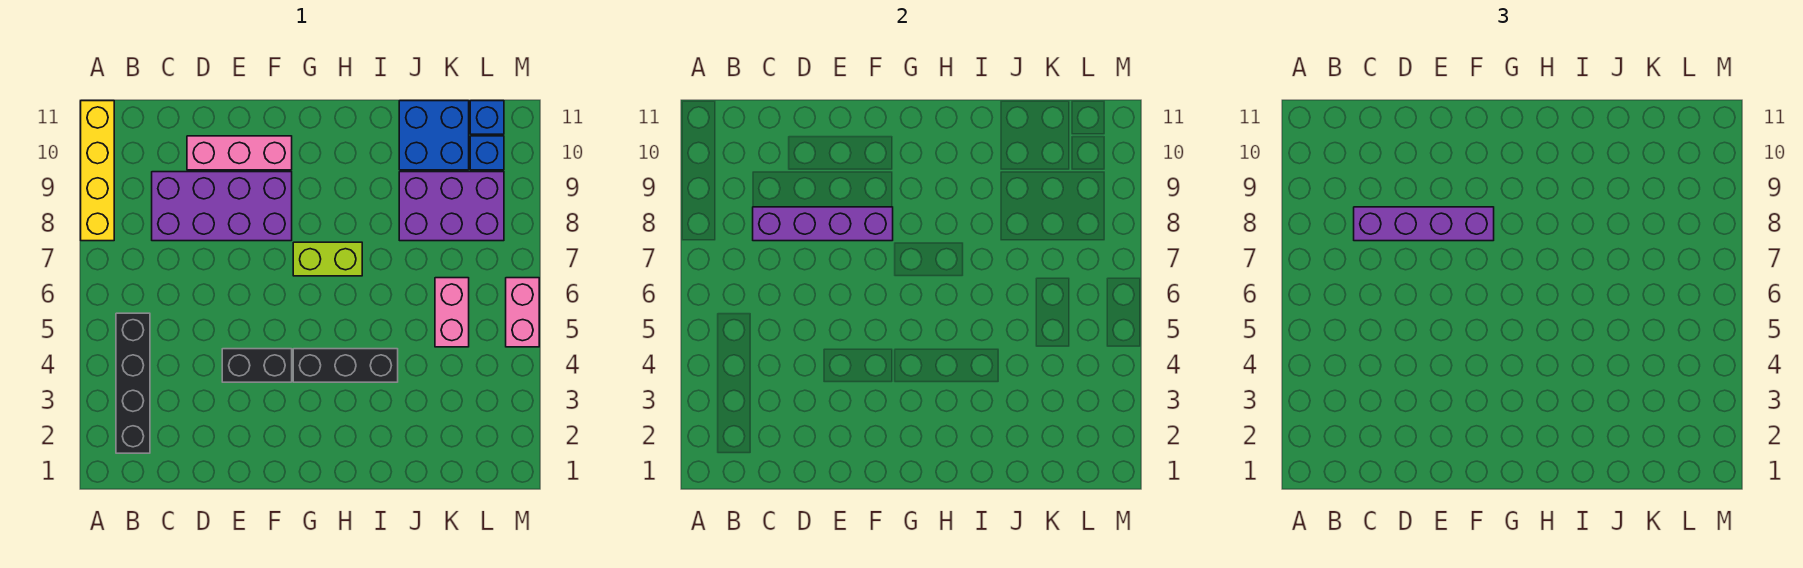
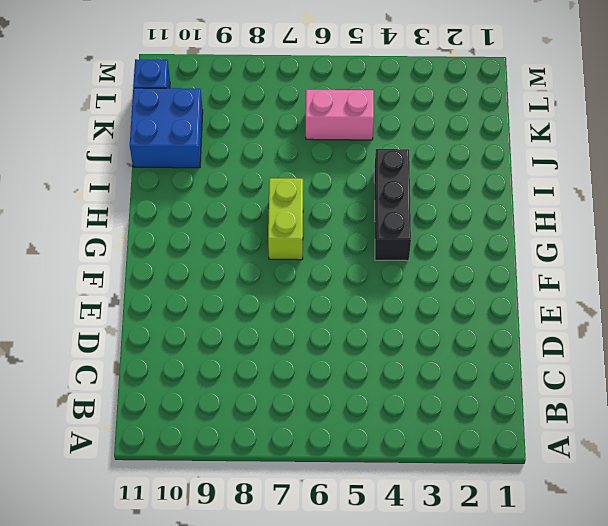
none -> yellow brick A8:A11 level 1
none -> black brick B2:B5 level 1
none -> purple brick C8:F9 level 1

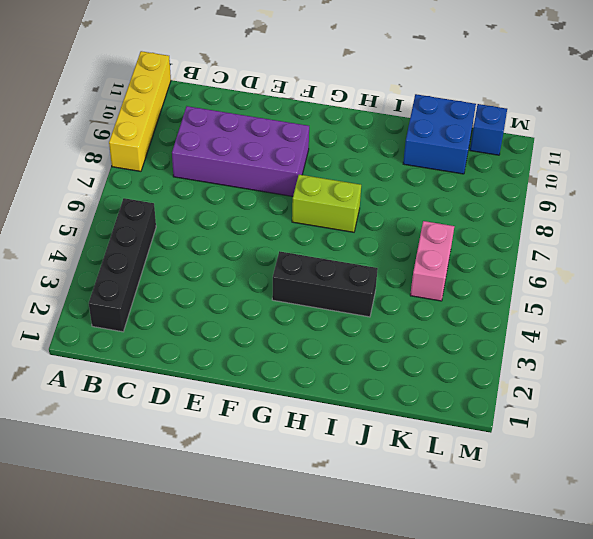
none -> pink brick D10:F10 level 1
none -> black brick E4:F4 level 1
none -> purple brick J8:L9 level 1

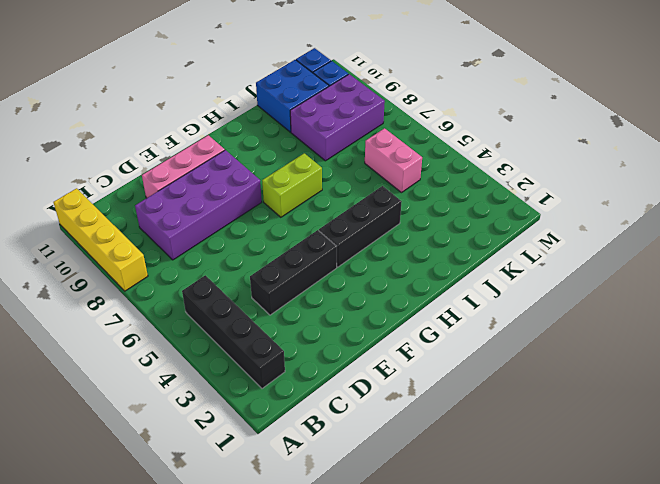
black brick D4:F4 level 1 -> black brick E4:F4 level 1
none -> pink brick M5:M6 level 1
none -> purple brick C8:F8 level 2
none -> purple brick C8:F8 level 3

